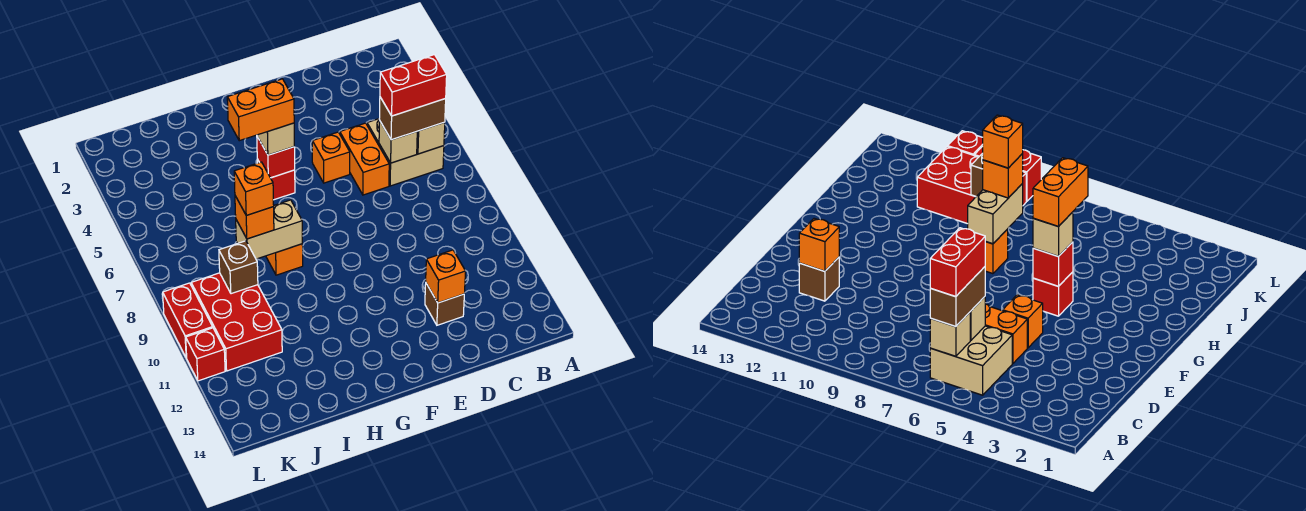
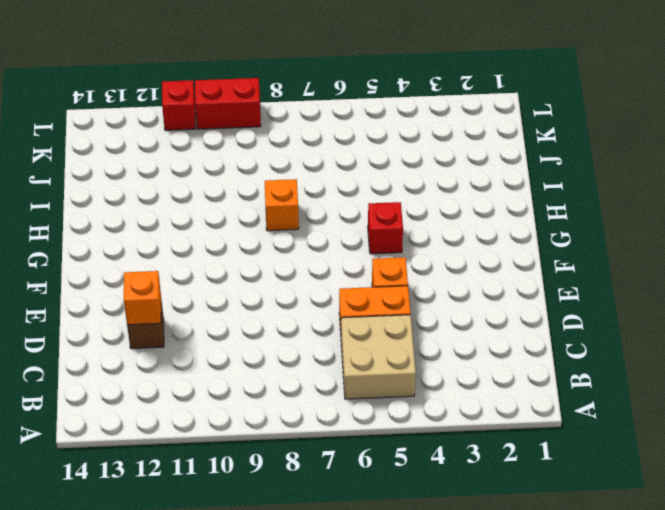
none -> red brick J9:K11 level 1
none -> tan brick B6 level 2
none -> tan brick C6 level 2

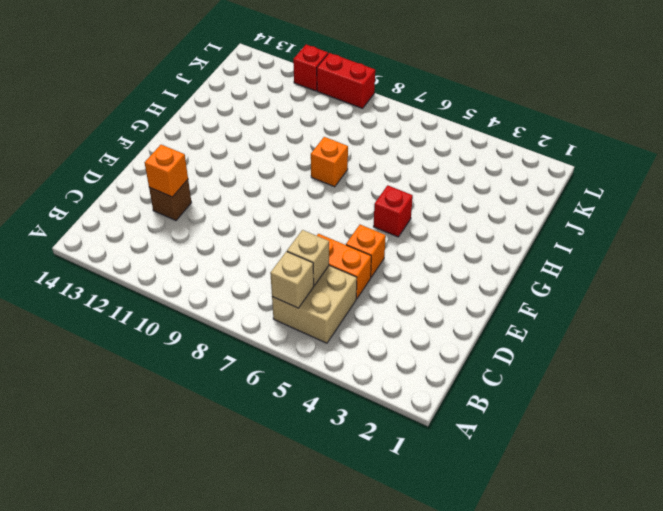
none -> red brick J9:K11 level 1
none -> red brick G5 level 2
none -> tan brick H8:I8 level 2

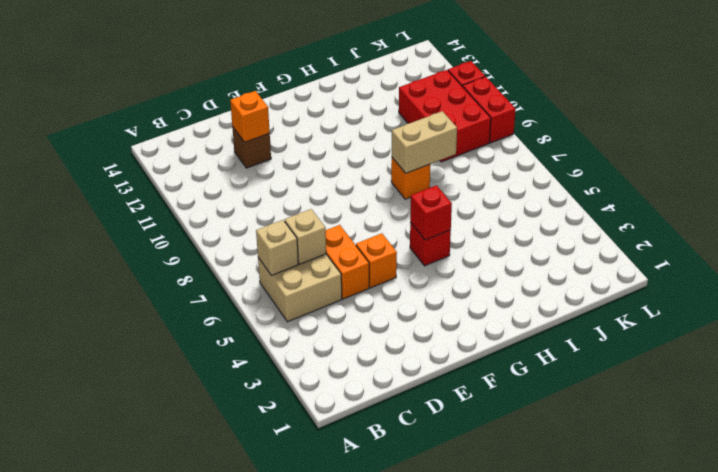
none -> brown brick J9 level 2
none -> brown brick B6:C6 level 3
none -> tan brick G5 level 3

